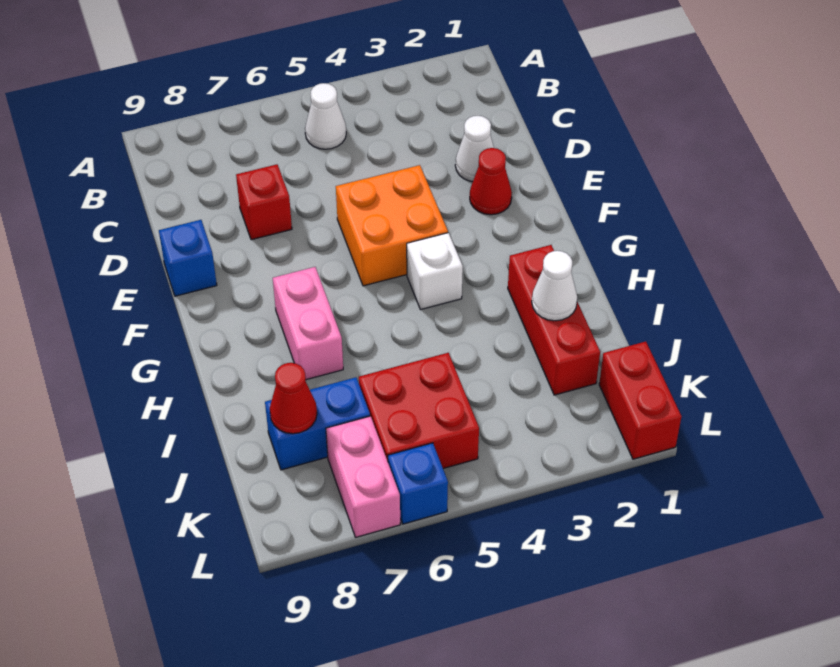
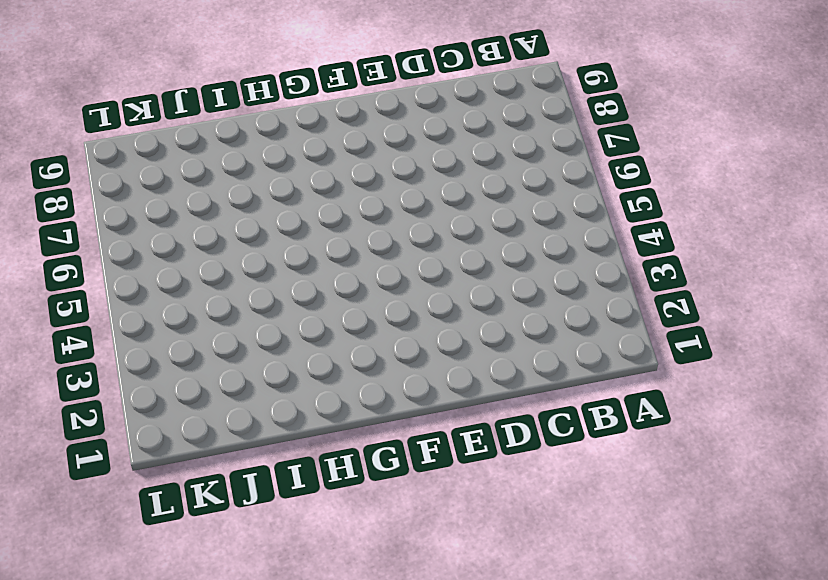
none -> white cone B5 level 1
none -> white cone D2 level 1
none -> red brick D7 level 1

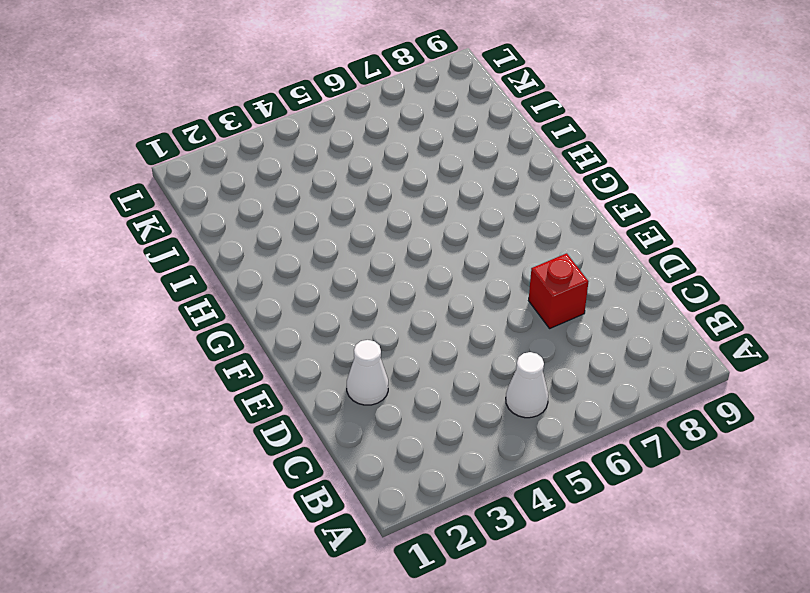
none -> red cone E2 level 1
none -> orange brick E4:F5 level 1
none -> blue brick E9 level 1

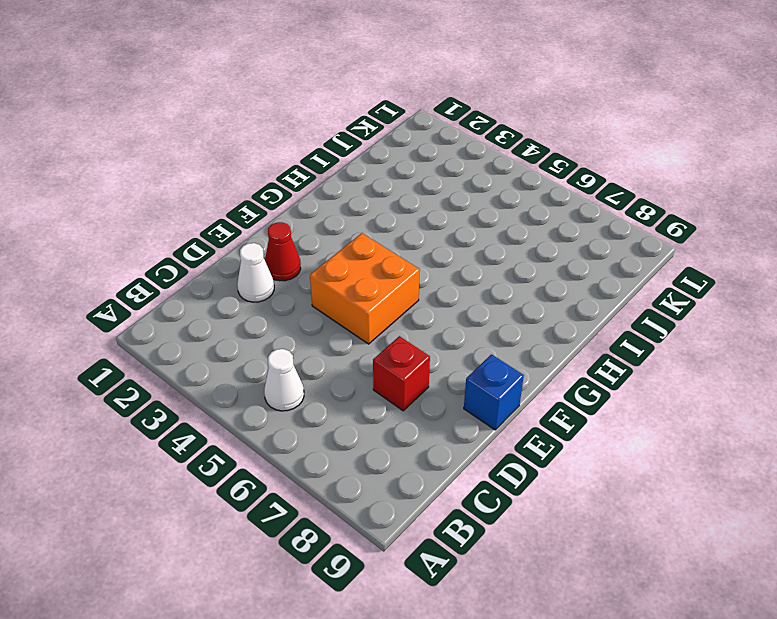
none -> white brick G4 level 1
none -> pink brick G7:H7 level 1
none -> red brick H2:J2 level 1

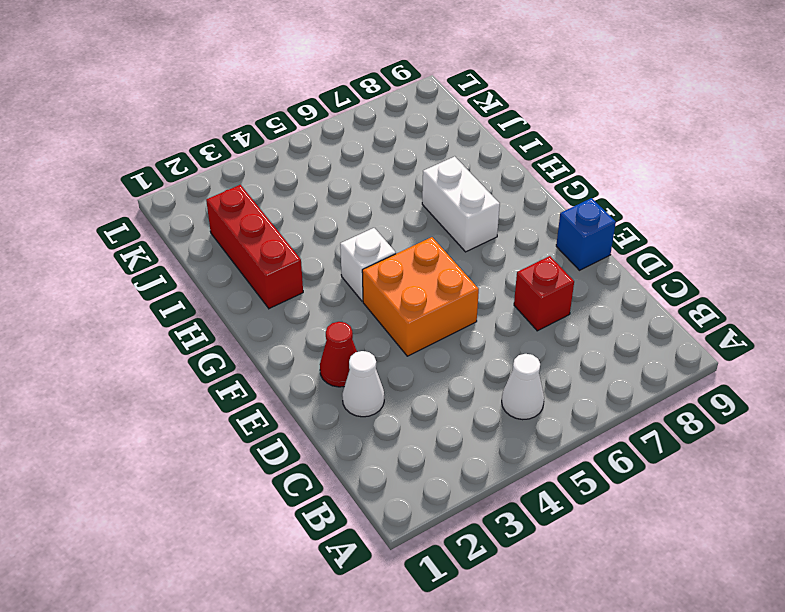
white brick G7:H7 level 1 -> pink brick G7:H7 level 1
none -> red brick J5:K6 level 1
none -> blue brick J7:J8 level 1
none -> red brick K1:L1 level 1

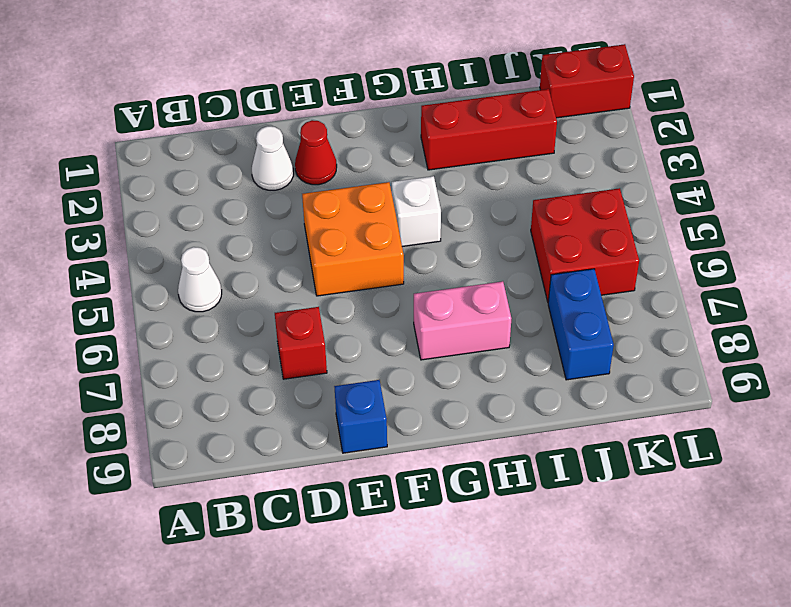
none -> pink brick K7:L7 level 1
none -> blue brick L6 level 1
none -> white cone I2 level 2

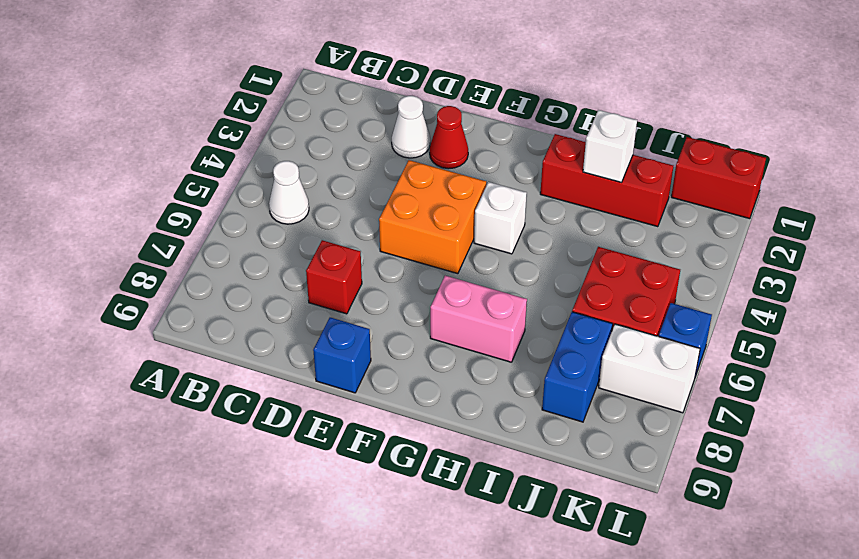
white brick I2 level 2 -> white cone I2 level 2
white brick K7:L7 level 1 -> pink brick K7:L7 level 1
none -> red cone J8 level 2

